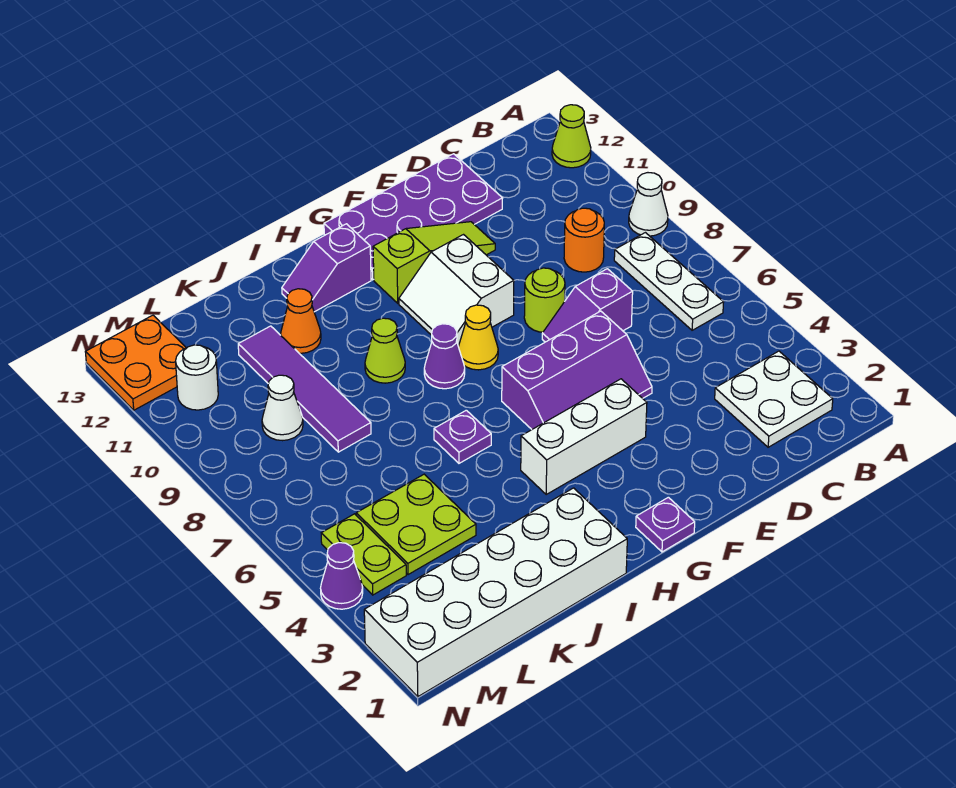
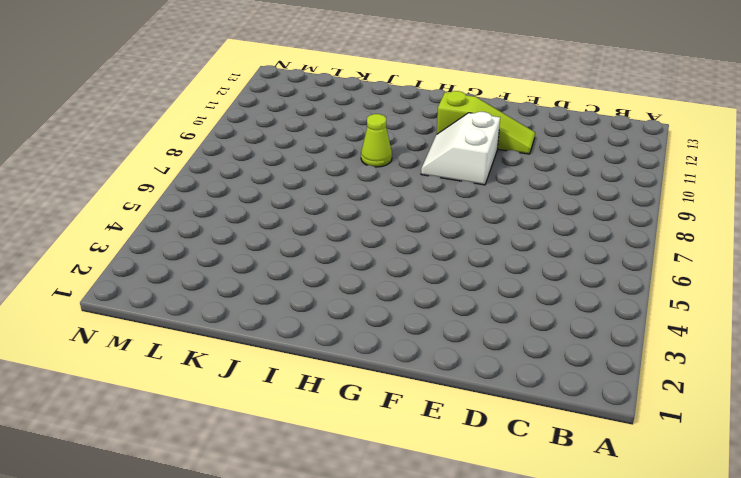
none -> white cone A9 level 1
none -> lime cone A12 level 1
none -> white plate B2:C3 level 1

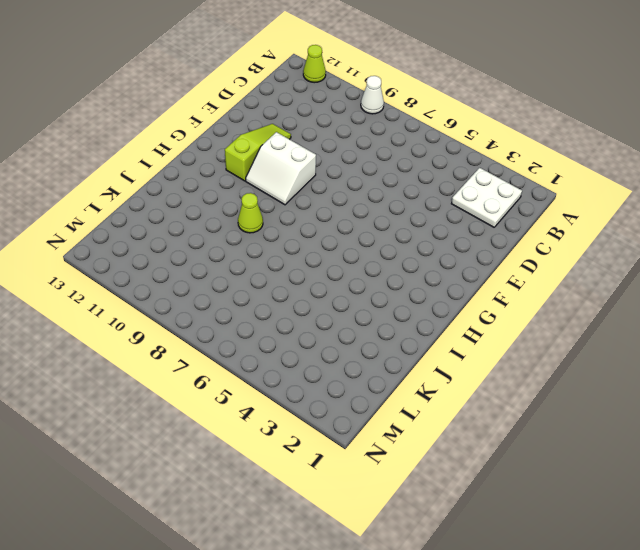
none -> white plate B6:B8 level 1
none -> orange round brick C9 level 1
none -> purple slope D7:E7 level 1 top D

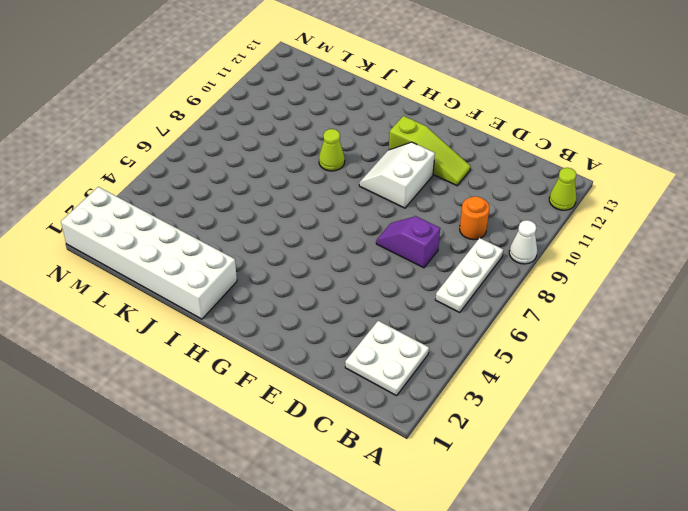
none -> purple plate D12:G13 level 1
none -> purple slope E5:G6 level 1 top 6
none -> lime round brick E8 level 1

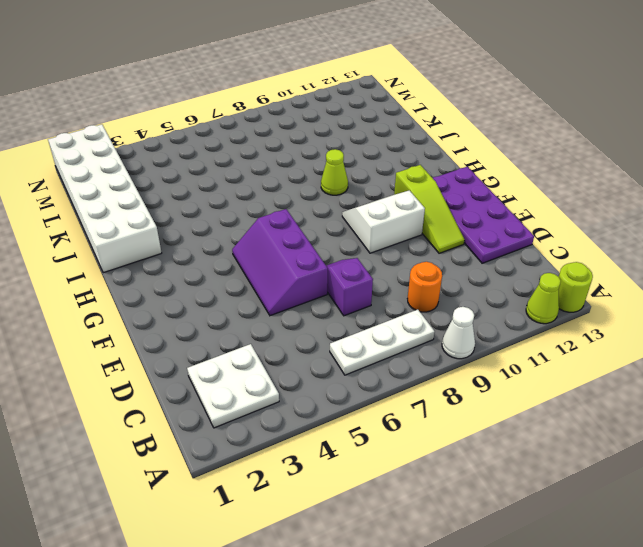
lime round brick A13 level 1 -> lime round brick E8 level 1
none -> white brick F4:H4 level 1
none -> purple plate G1 level 1
none -> yellow cone G8 level 1

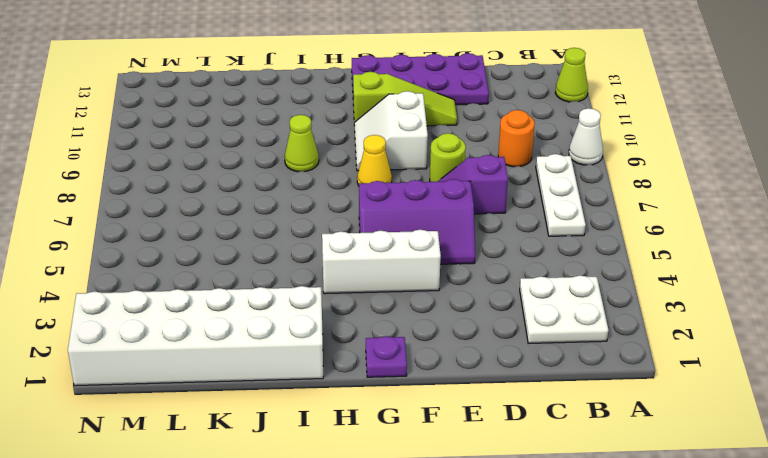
none -> purple cone H8 level 1
none -> purple slope H12:I12 level 1 top H
none -> purple plate I6 level 1

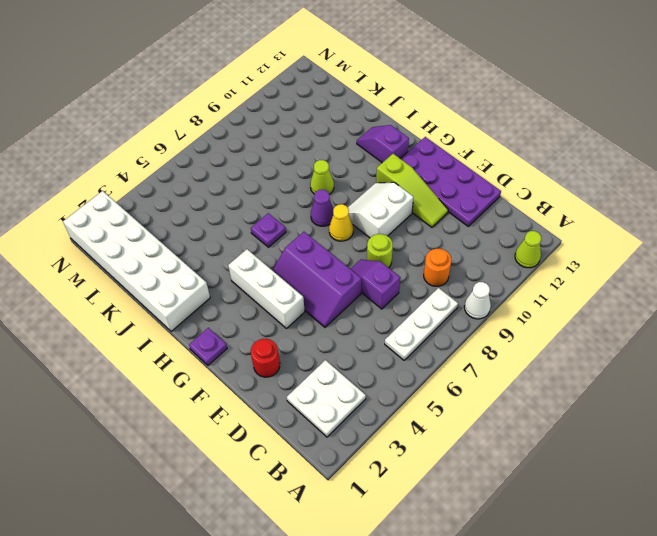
red round brick E2 level 1 -> none
none -> orange cone J11 level 1
none -> lime plate K4:L5 level 1
none -> purple tile K8:K11 level 1

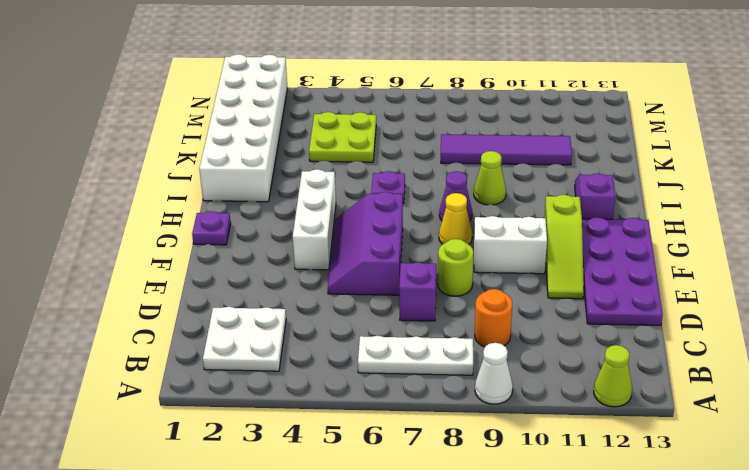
none -> orange cone J11 level 1
none -> white cone L9 level 1
none -> lime plate M4:M5 level 1

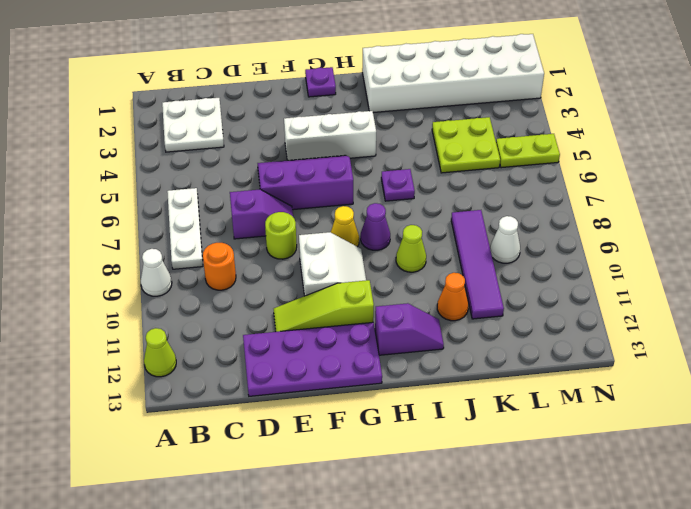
lime plate M5:N5 level 1 -> lime plate M4:M5 level 1
none -> white round brick M11 level 1
none -> orange plate M12:N13 level 1
none -> purple cone N4 level 1

